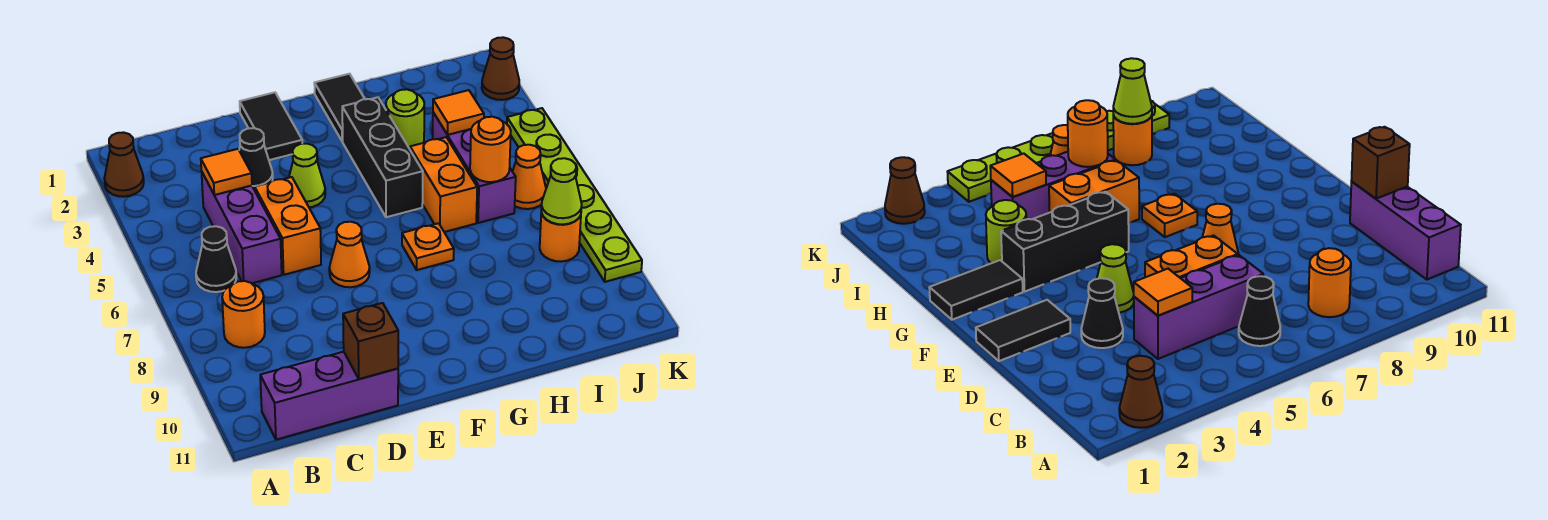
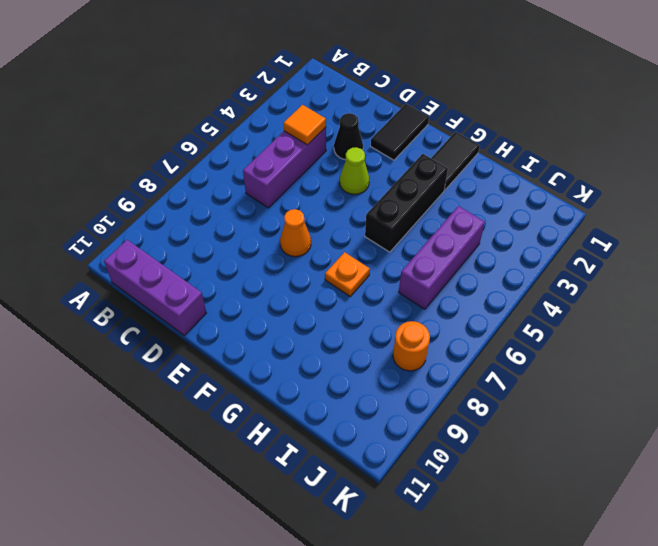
none -> brown cone A2 level 1
none -> black cone B6 level 1
none -> orange round brick B8 level 1

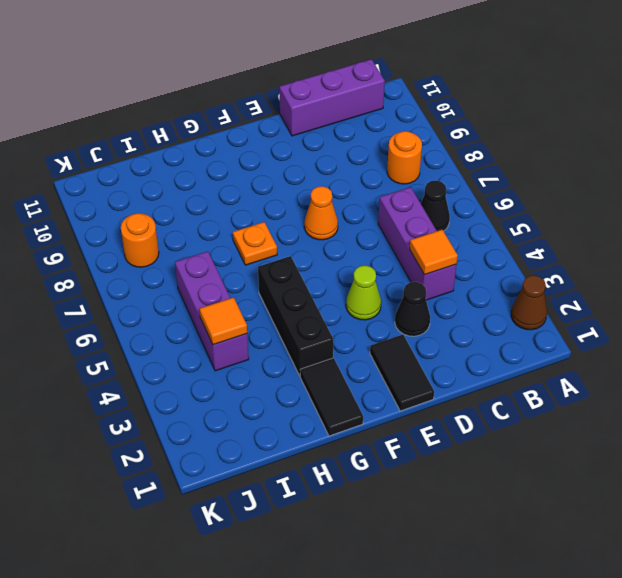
none -> orange brick D5:D6 level 1
none -> lime round brick H3 level 1
none -> orange brick H5:H6 level 1

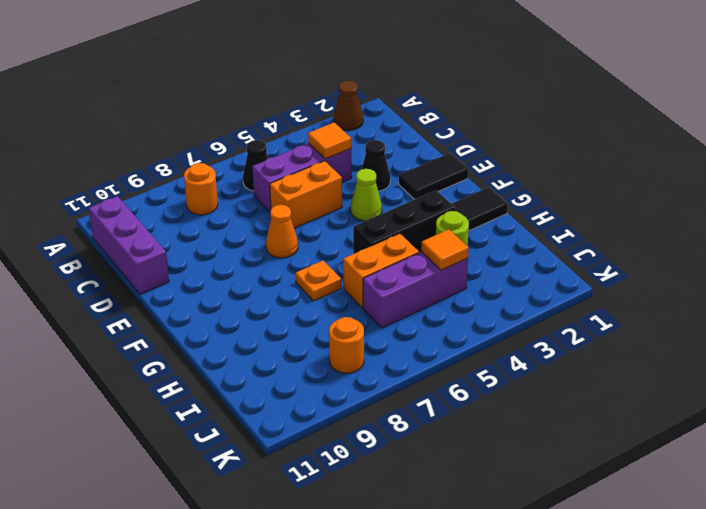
none -> orange cone J6 level 1
none -> brown cone K2 level 1
none -> lime plate K4:K9 level 1

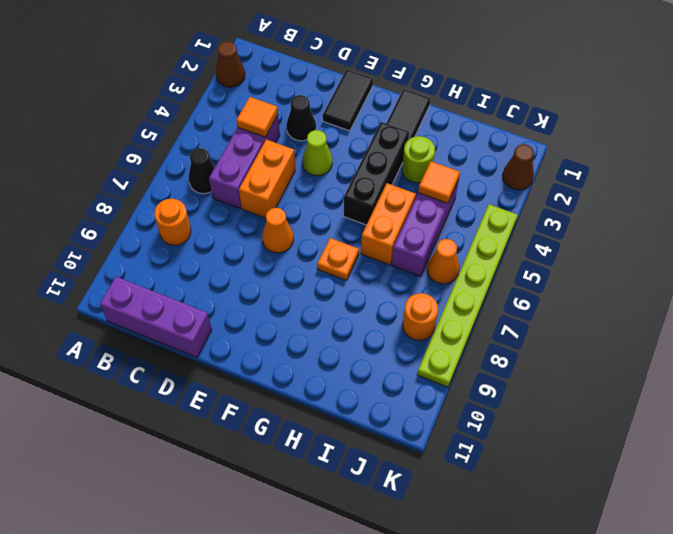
none -> brown brick D11 level 2
none -> orange round brick I6 level 2
none -> lime cone J8 level 2

